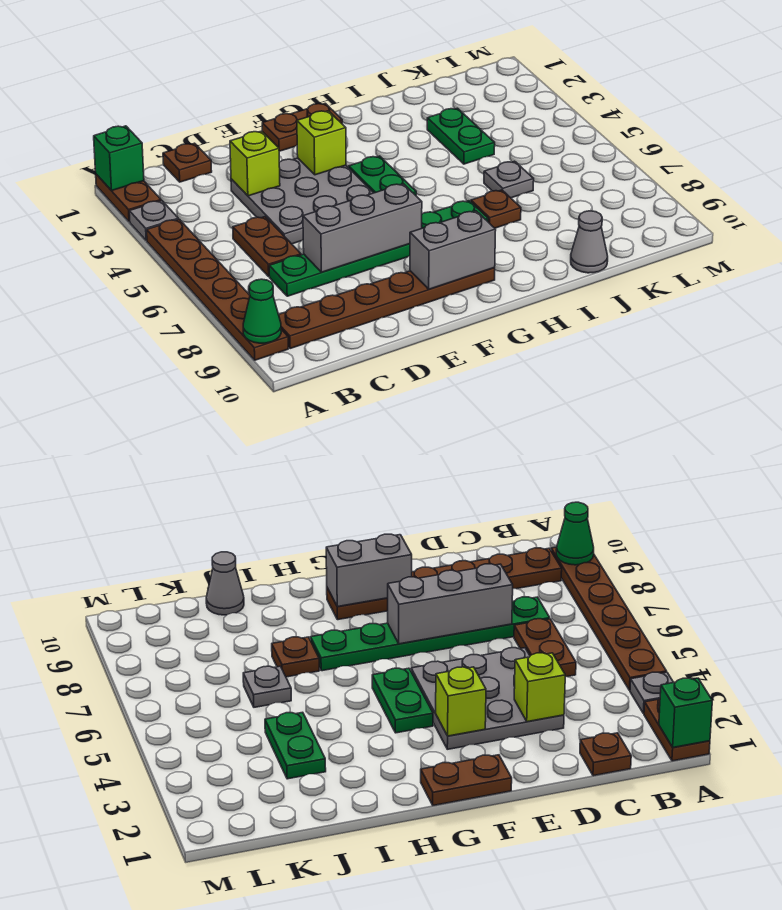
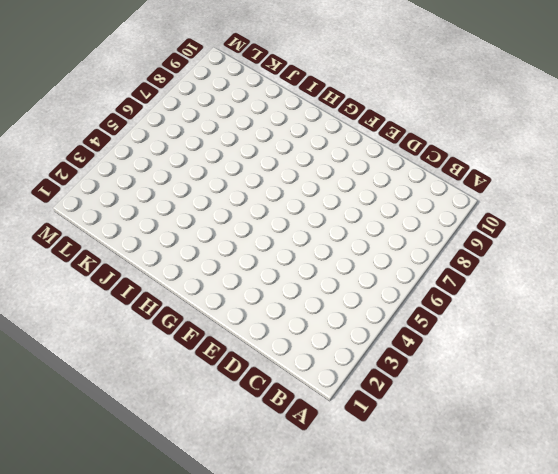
none -> brown plate A1:A2 level 1
none -> grey plate A3 level 1
none -> brown plate A4:A9 level 1

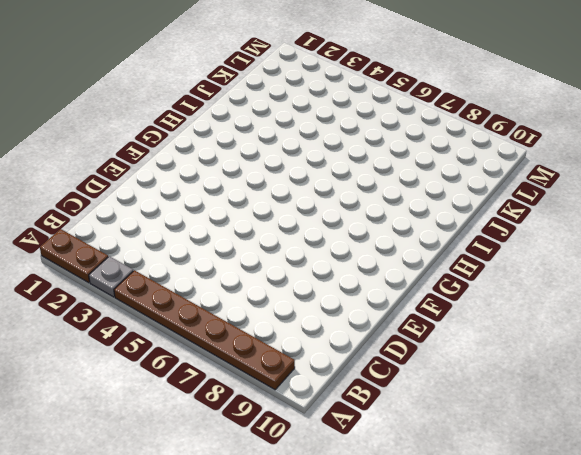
none -> brown plate B9:G9 level 1
none -> brown plate C1 level 1
none -> brown plate C5:C6 level 1

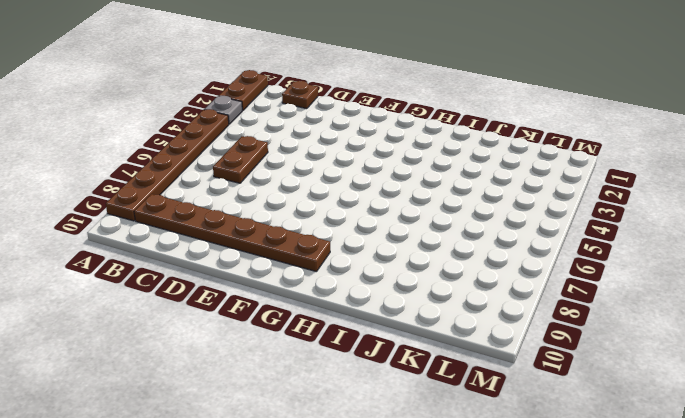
none -> green plate C7:H7 level 1
none -> grey plate D3:F5 level 1
none -> brown plate F1:G1 level 1

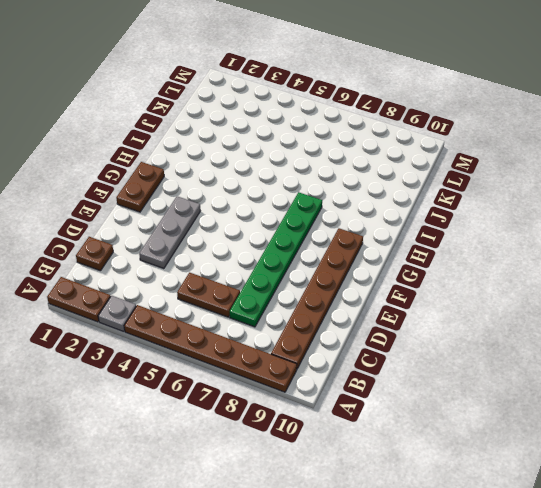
grey plate D3:F3 level 1 -> grey plate D3:F5 level 1
none -> green plate G4:G5 level 1
none -> brown plate I7 level 1
none -> green plate J3:J4 level 1

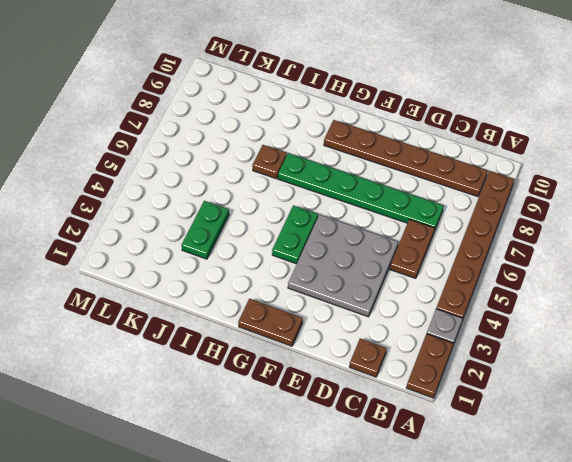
none -> grey plate J6 level 1
none -> grey cone J10 level 1
none -> green brick A1 level 2

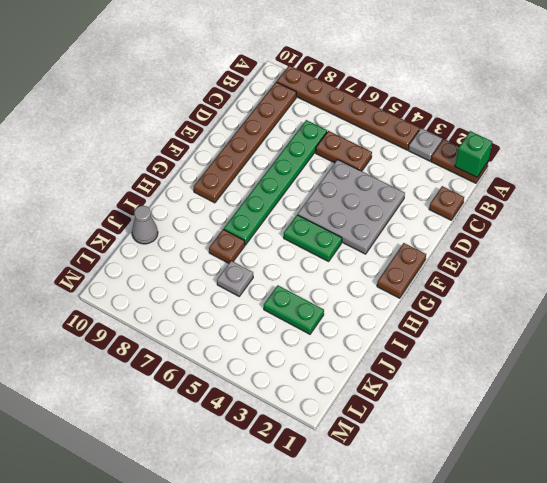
none -> green cone A9 level 2
none -> lime brick D3 level 2
none -> grey brick D7:F7 level 2

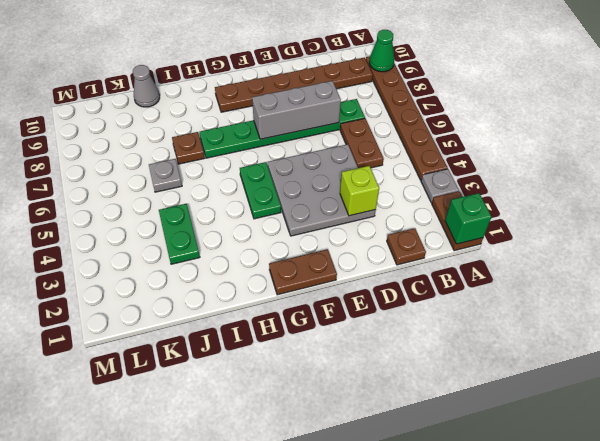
none -> lime brick F3 level 2
none -> grey brick F9:G9 level 2

